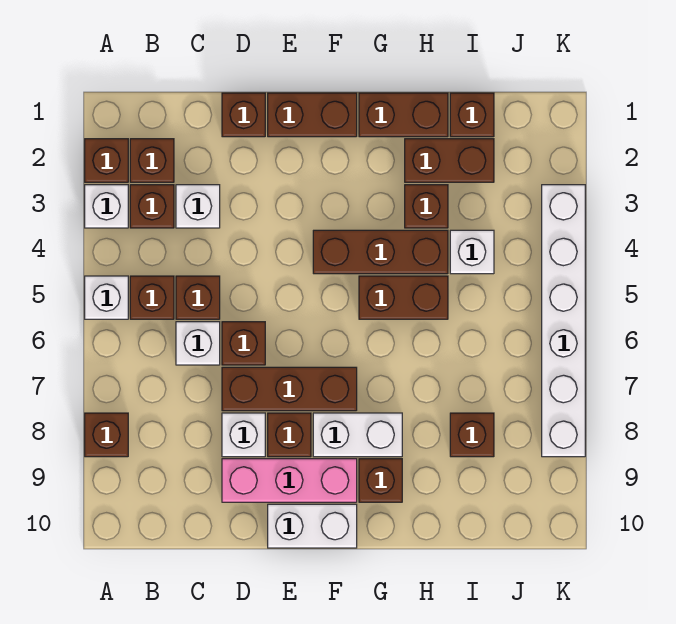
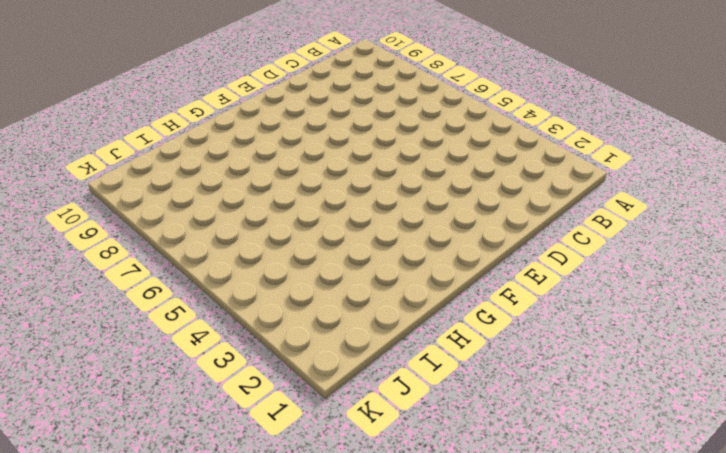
none -> brown brick A2 level 1
none -> white brick A3 level 1
none -> white brick A5 level 1

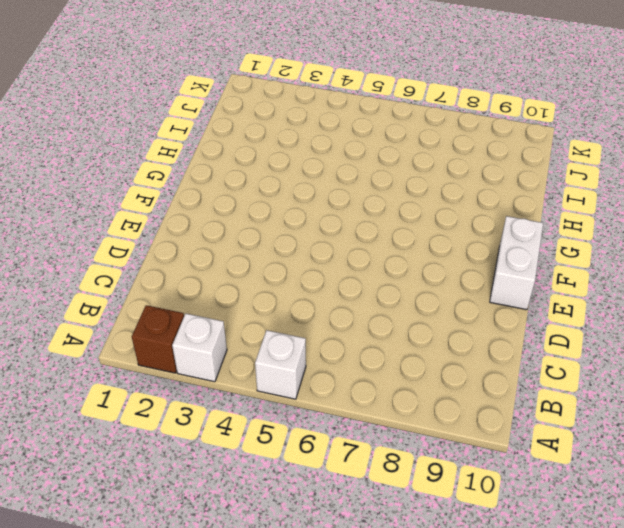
none -> brown brick A8 level 1
none -> brown brick B2 level 1
none -> brown brick B3 level 1

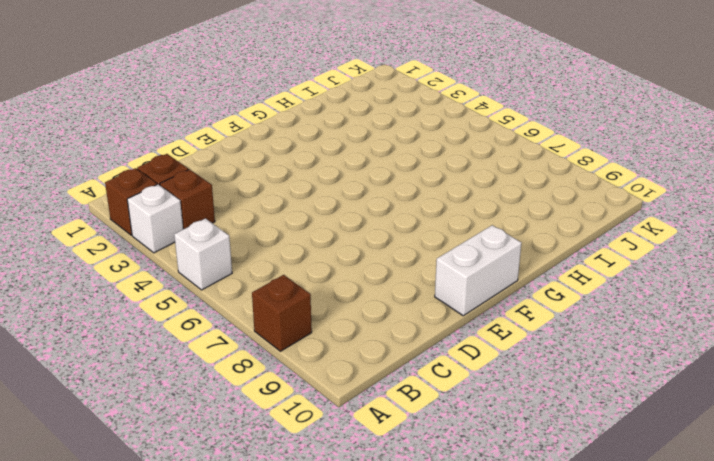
none -> brown brick B5 level 1
none -> white brick C3 level 1
none -> brown brick C5 level 1

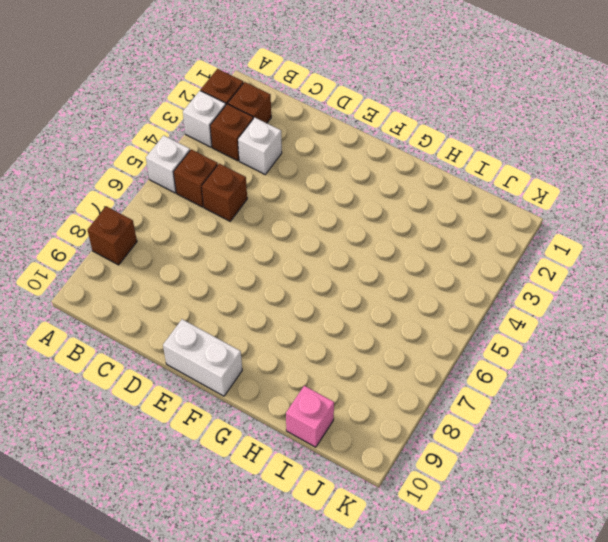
pink brick I10 level 1 -> none
none -> white brick C6 level 1
none -> brown brick D1 level 1
none -> brown brick D6 level 1

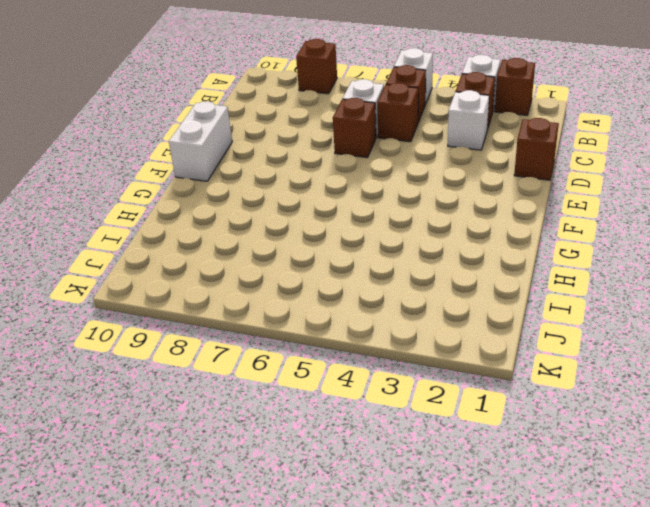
none -> brown brick B2 level 1
none -> brown brick D7:F7 level 1
none -> white brick D8 level 1

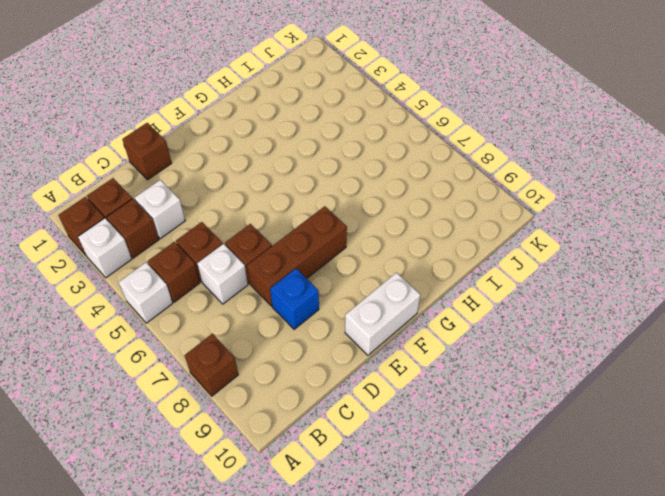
blue brick D8 level 1 -> white brick D8 level 1
none -> pink brick D9:F9 level 1
none -> brown brick E1:F1 level 1
none -> brown brick E8 level 1

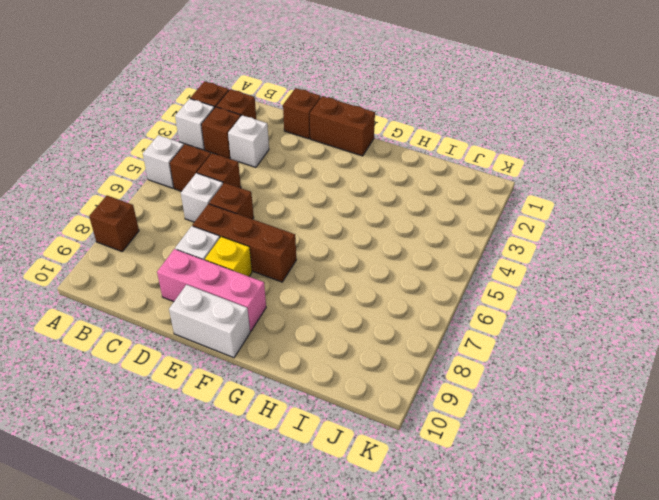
yellow brick E8 level 1 -> brown brick E8 level 1
none -> brown brick F4:H4 level 1
none -> white brick F8:G8 level 1
none -> brown brick G1:H1 level 1

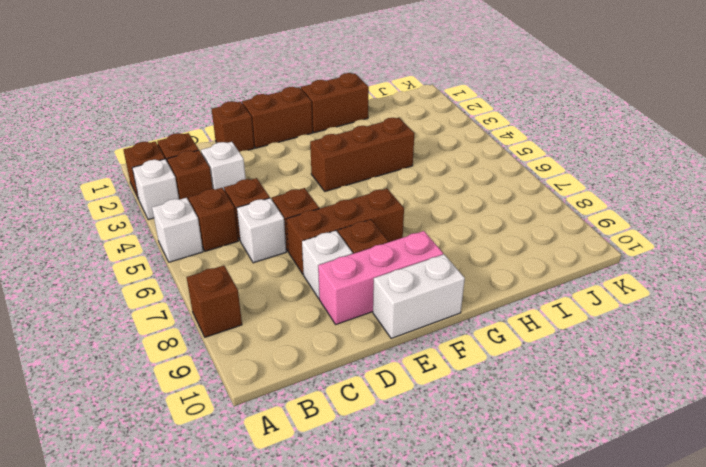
none -> white brick F8:G8 level 1
none -> brown brick G5:H5 level 1
none -> brown brick G9 level 1

